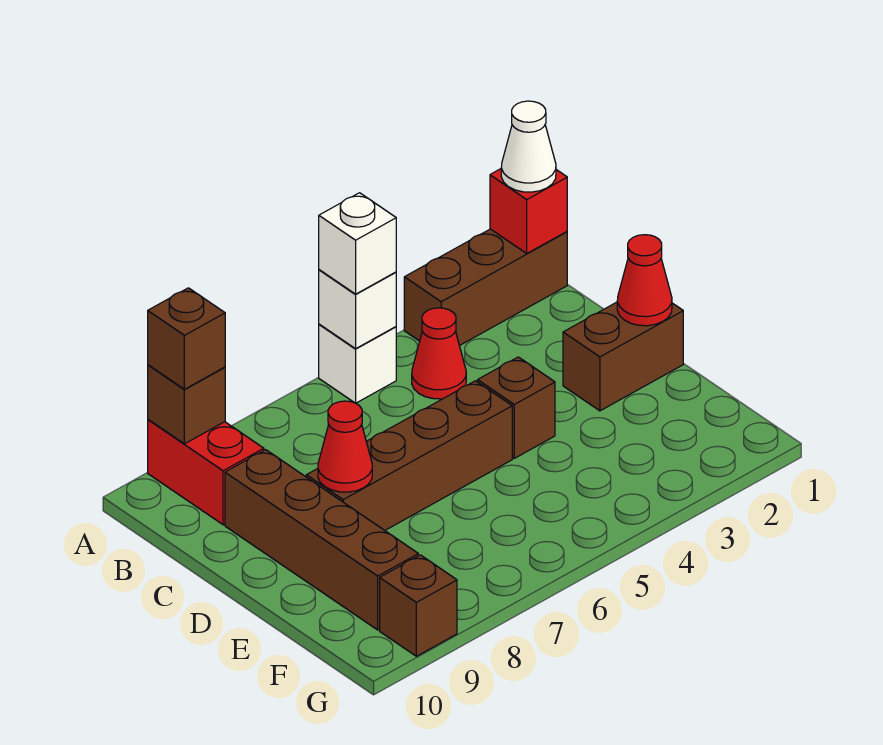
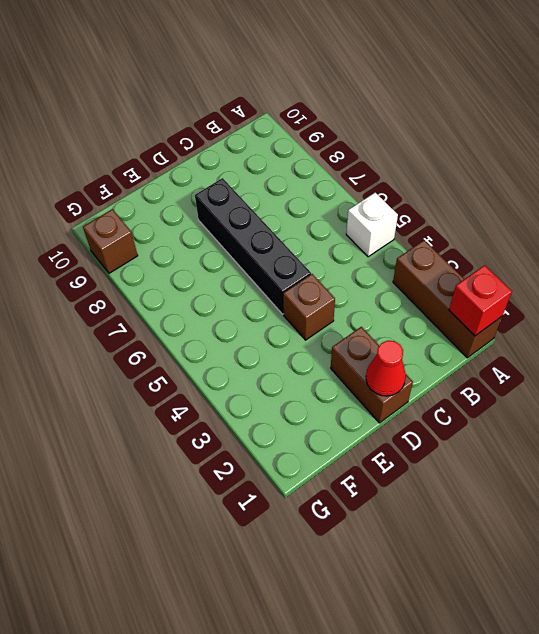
black brick D5:D8 level 1 -> brown brick D5:D8 level 1
none -> red brick A9:B9 level 1
none -> red cone B4 level 1
none -> brown brick C9:F9 level 1

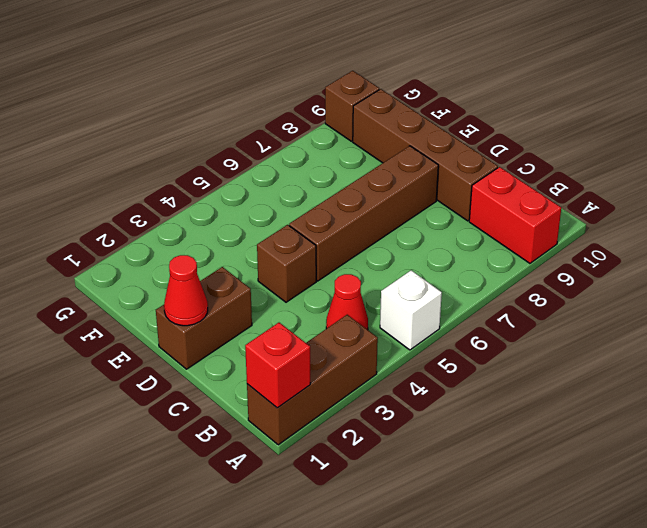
none -> white brick A5 level 2
none -> brown brick A9 level 2
none -> red cone D8 level 2

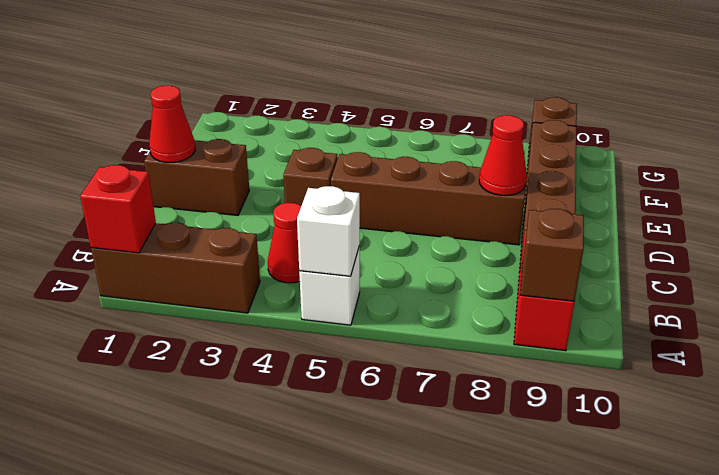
none -> white cone A1 level 3
none -> white brick A5 level 3
none -> brown brick A9 level 3

